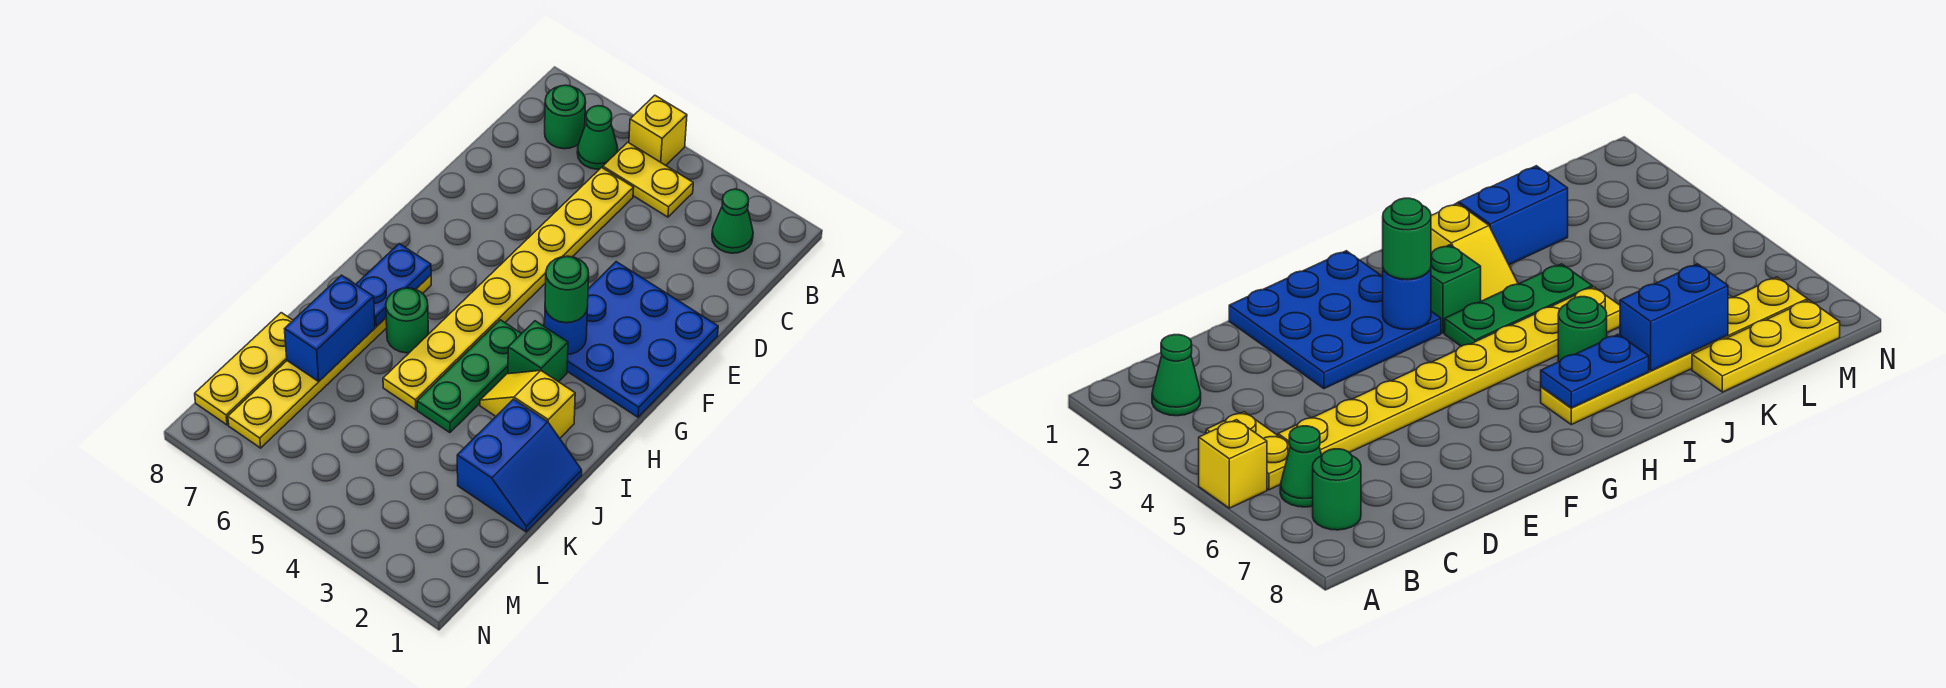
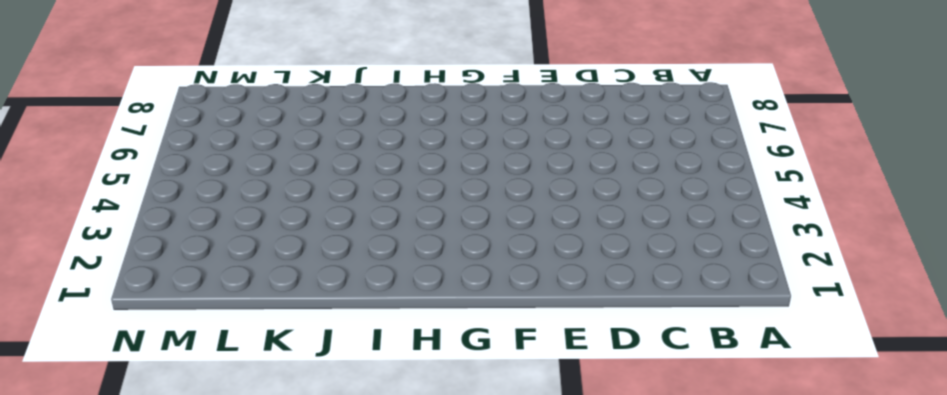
none -> yellow brick A5 level 1
none -> green cone B2 level 1
none -> yellow plate B4:B5 level 1

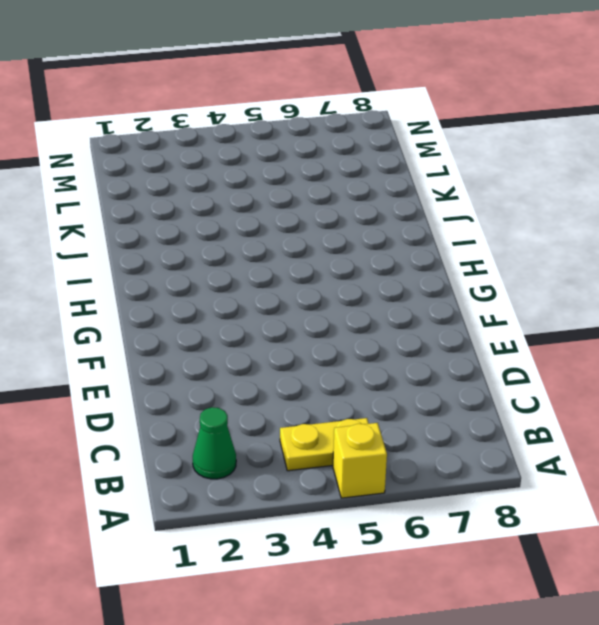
none -> green cone B6 level 1
none -> green round brick B7 level 1
none -> yellow plate C5:J5 level 1

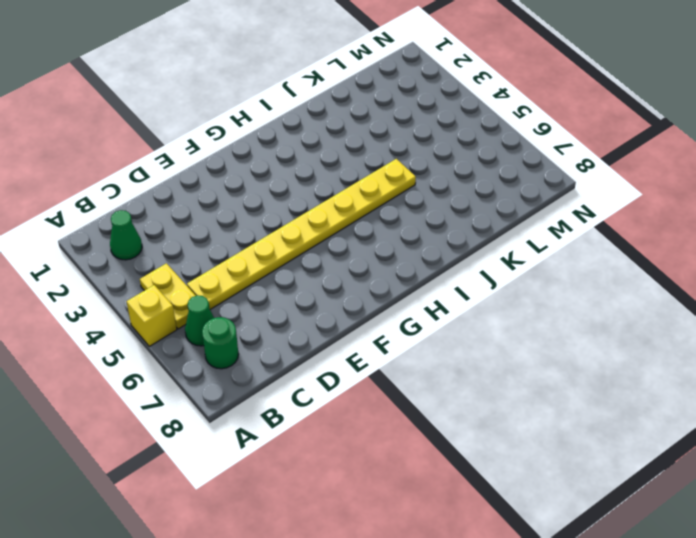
none -> blue plate E1:G3 level 1
none -> green brick H3 level 1
none -> green plate H4:J4 level 1

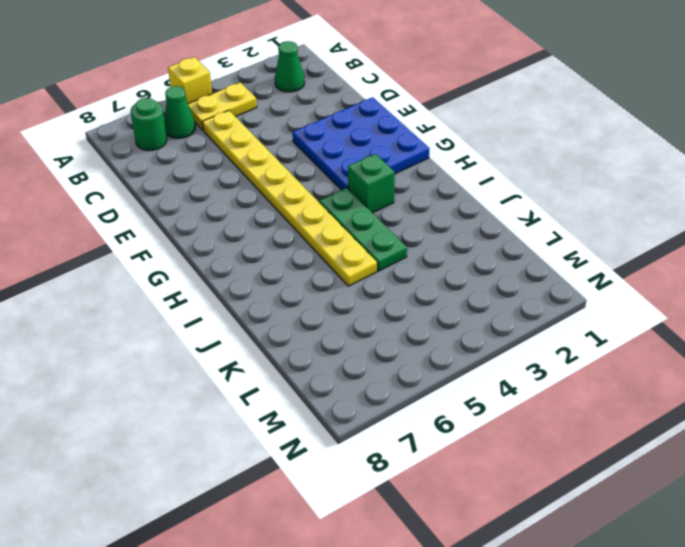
none -> yellow plate H7:M7 level 1
none -> yellow slope I2:I3 level 1 top 2
none -> green round brick I6 level 1

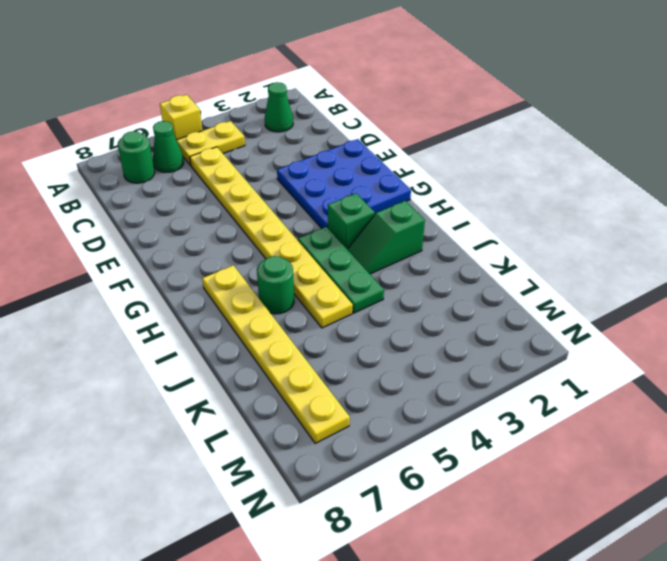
green slope I2:I3 level 1 top 2 -> yellow slope I2:I3 level 1 top 2
none -> blue slope J1:K2 level 1 top 2
none -> yellow plate K8:M8 level 1
none -> blue round brick G3 level 2

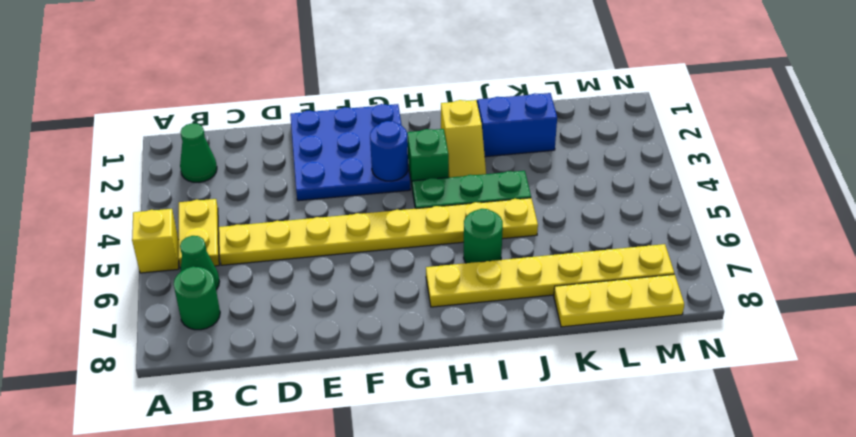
none -> blue plate H7:I7 level 2
none -> blue brick J7:K7 level 2
none -> green round brick G3 level 3

